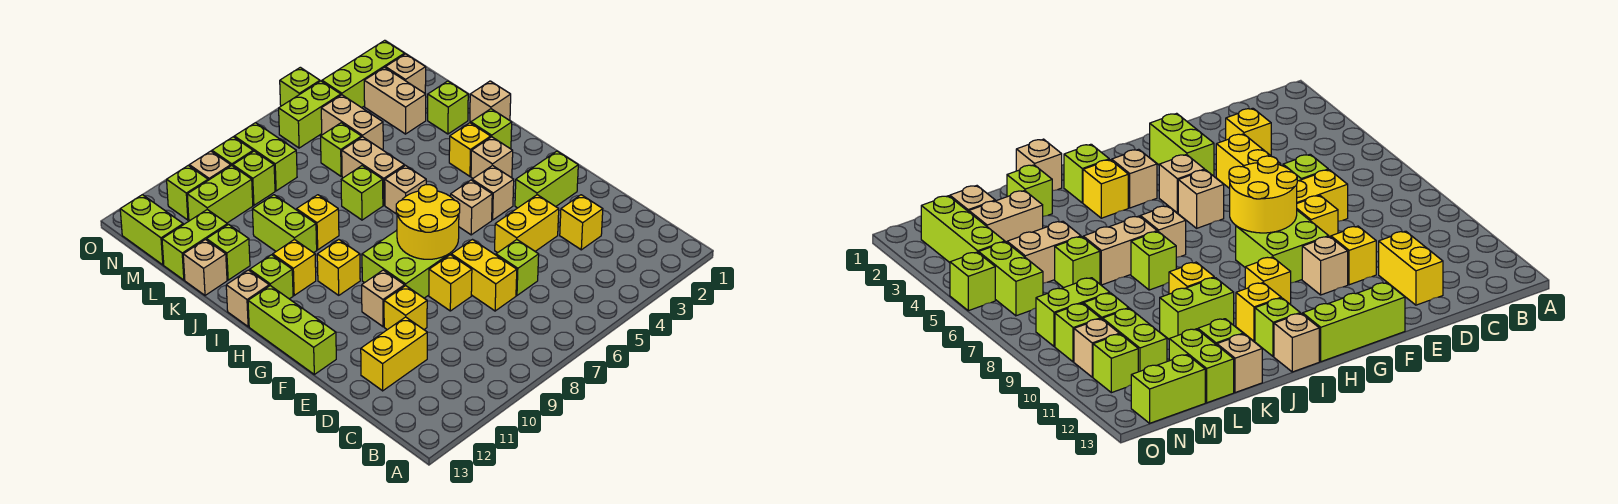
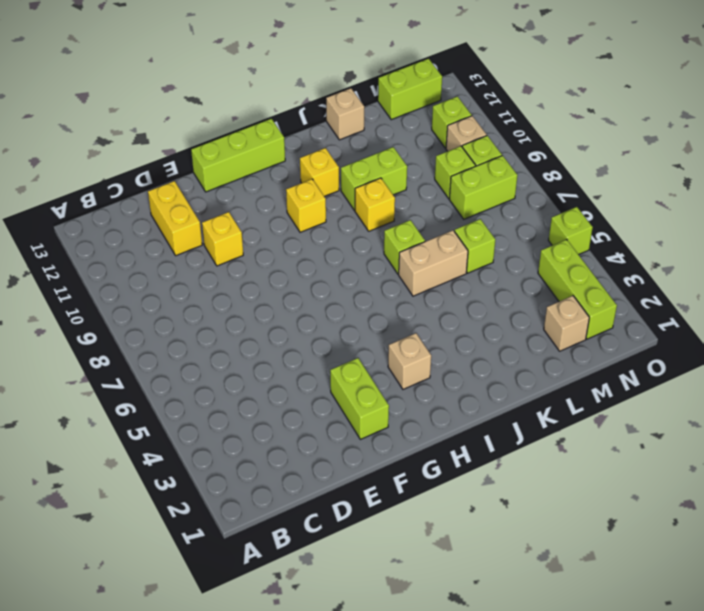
none -> yellow brick D3 level 1
none -> lime brick D6 level 1
none -> yellow brick D7:E7 level 1
none -> yellow brick E4:E5 level 1

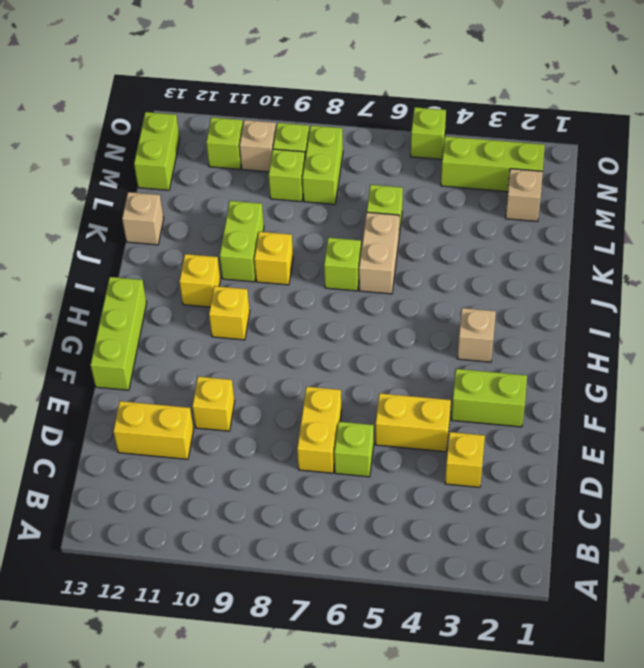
none -> yellow brick E8 level 1
none -> lime brick F8:G9 level 1
none -> tan brick F10 level 1
none -> tan brick G4 level 1

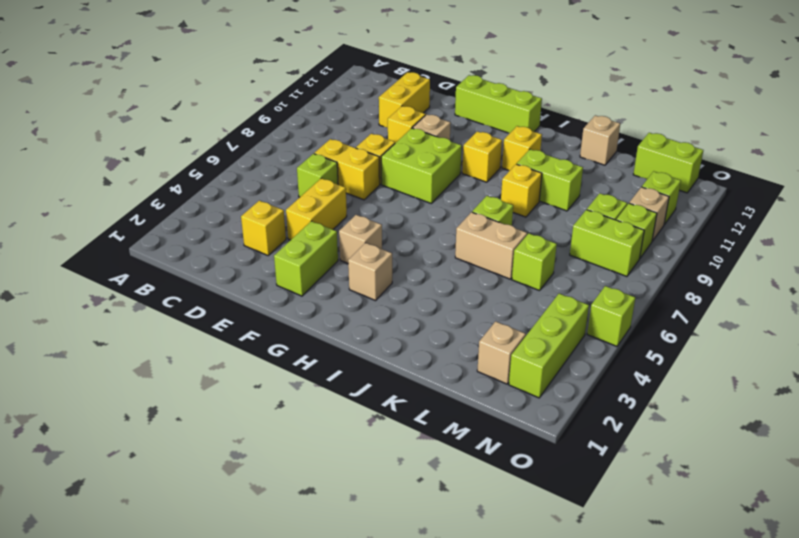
none -> tan brick G5 level 1
none -> lime brick I2 level 1
none -> yellow brick I3 level 1
none -> tan brick I6 level 1

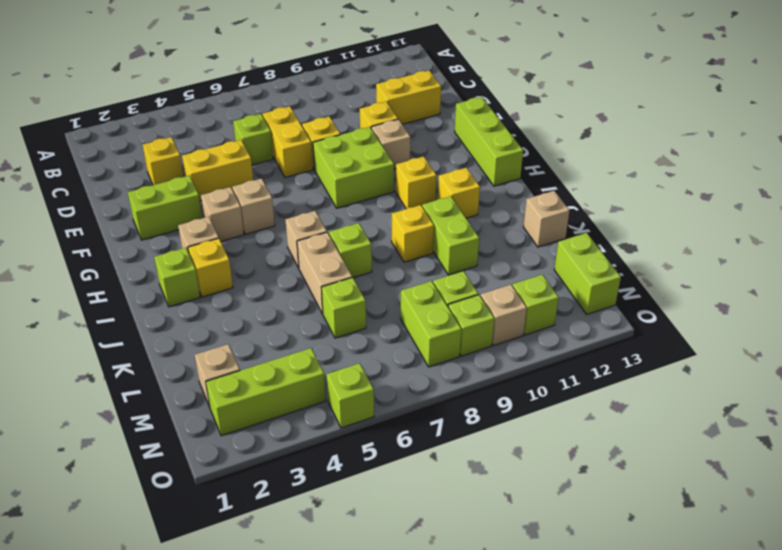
none -> lime brick I12 level 1
none -> tan brick I13 level 1
none -> tan brick J1 level 1
none -> lime brick K2 level 1

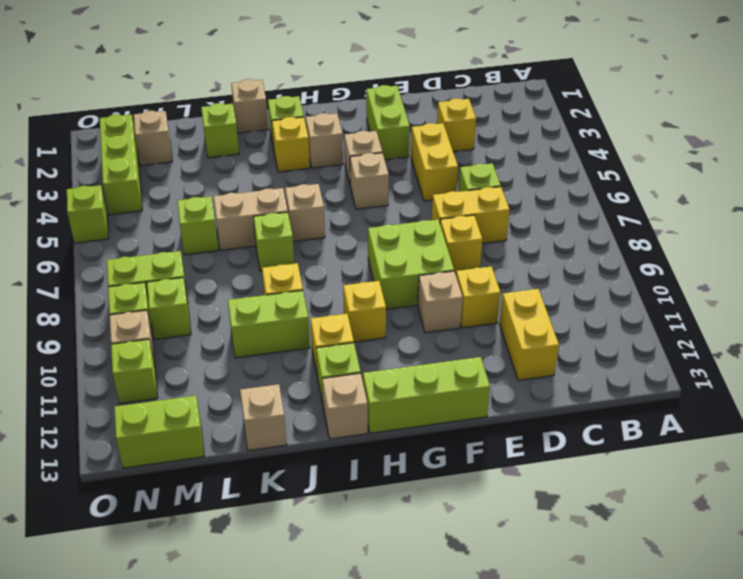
none -> lime brick K12 level 1
none -> tan brick L3:M3 level 1
none -> tan brick L5:M5 level 1
none -> lime brick L12:L13 level 1

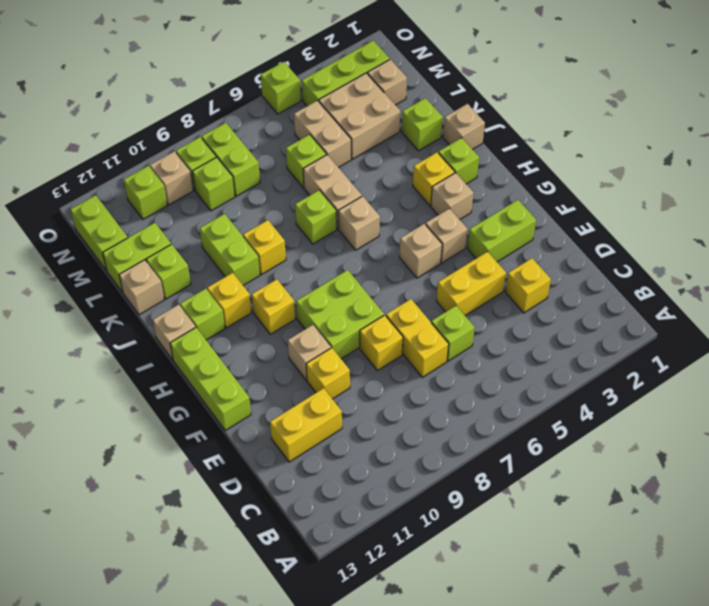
tan brick L3:M4 level 1 -> tan brick L3:M3 level 1
none -> lime brick M10:M11 level 1
none -> lime brick N5:N6 level 1
none -> yellow round brick F7:G8 level 2

